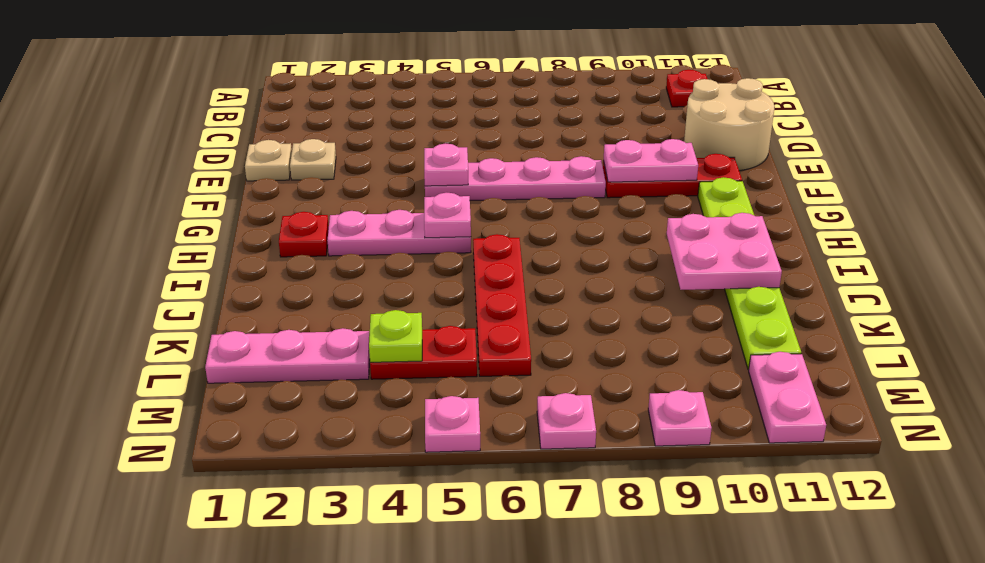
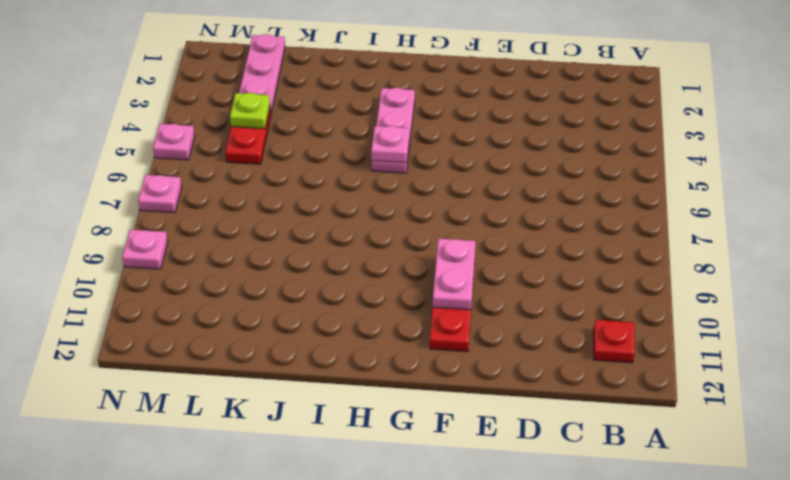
none -> tan round brick D11:E12 level 1
none -> tan plate E1 level 1
none -> tan plate E2 level 1

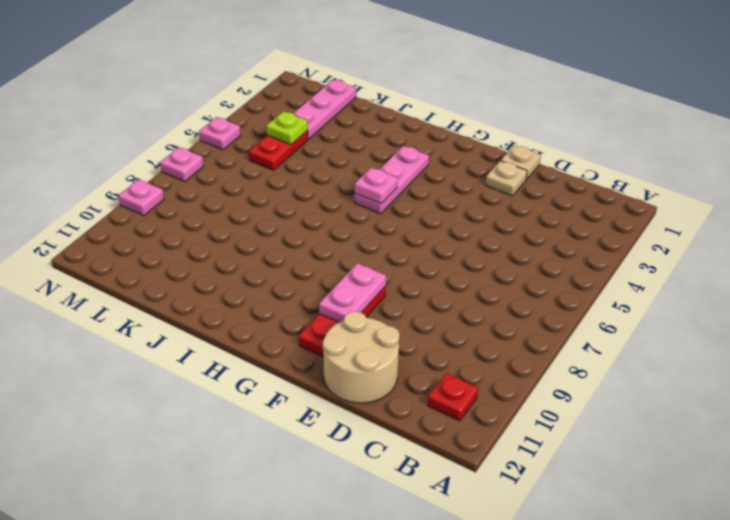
none -> pink plate F5:F8 level 1
none -> lime plate G11:L11 level 1
none -> red plate H2 level 1

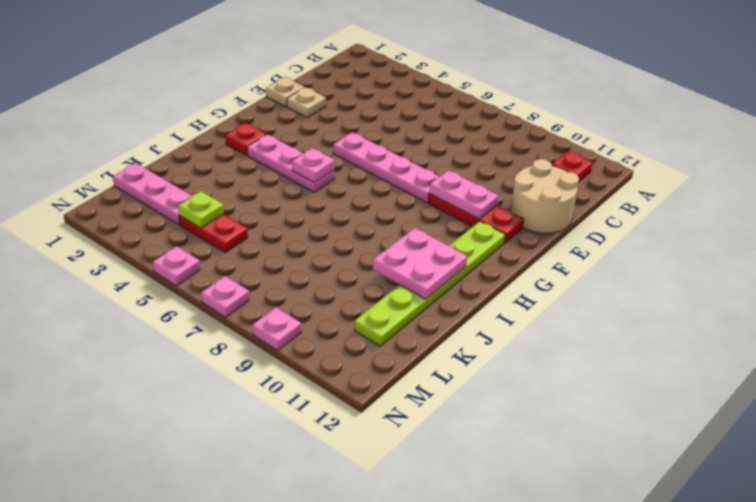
none -> red plate I6:L6 level 1
none -> pink plate M11:N11 level 1
none -> pink plate F5 level 2

